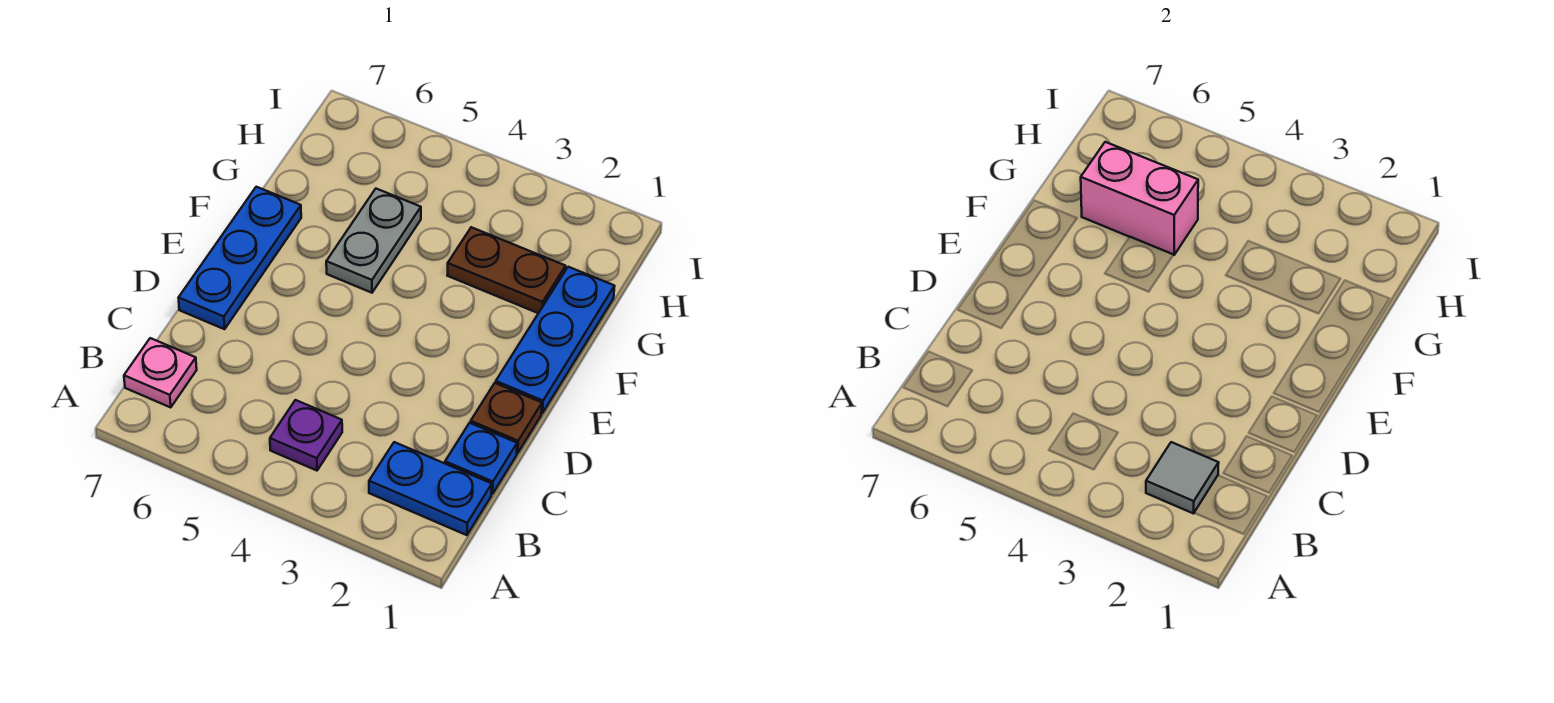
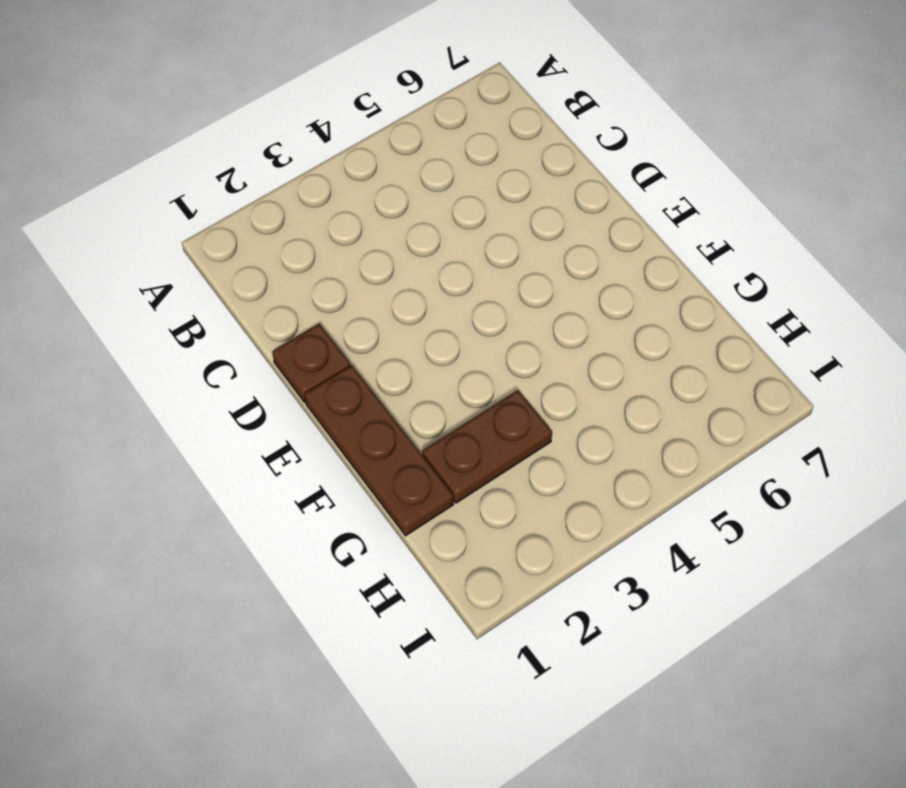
brown plate E1:G1 level 1 -> blue plate E1:G1 level 1
none -> blue plate B1:B2 level 1
none -> purple plate B4 level 1

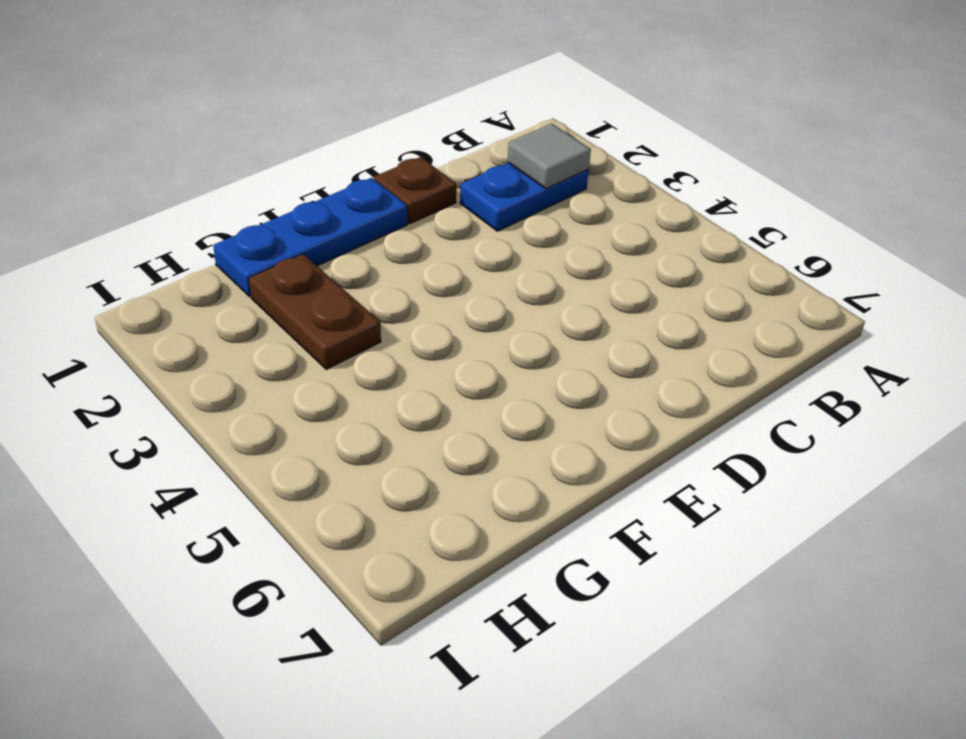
blue plate B2:C2 level 1 -> blue plate B1:B2 level 1
none -> purple plate B4 level 1
none -> pink plate B7 level 1

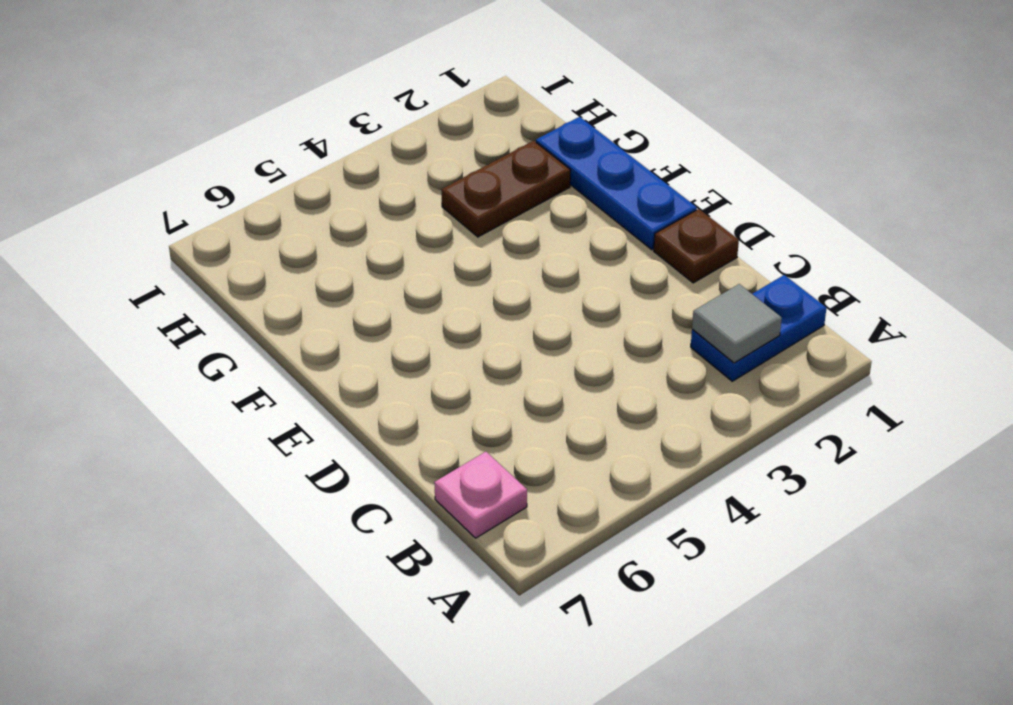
none -> purple plate B4 level 1
none -> blue plate C1 level 1

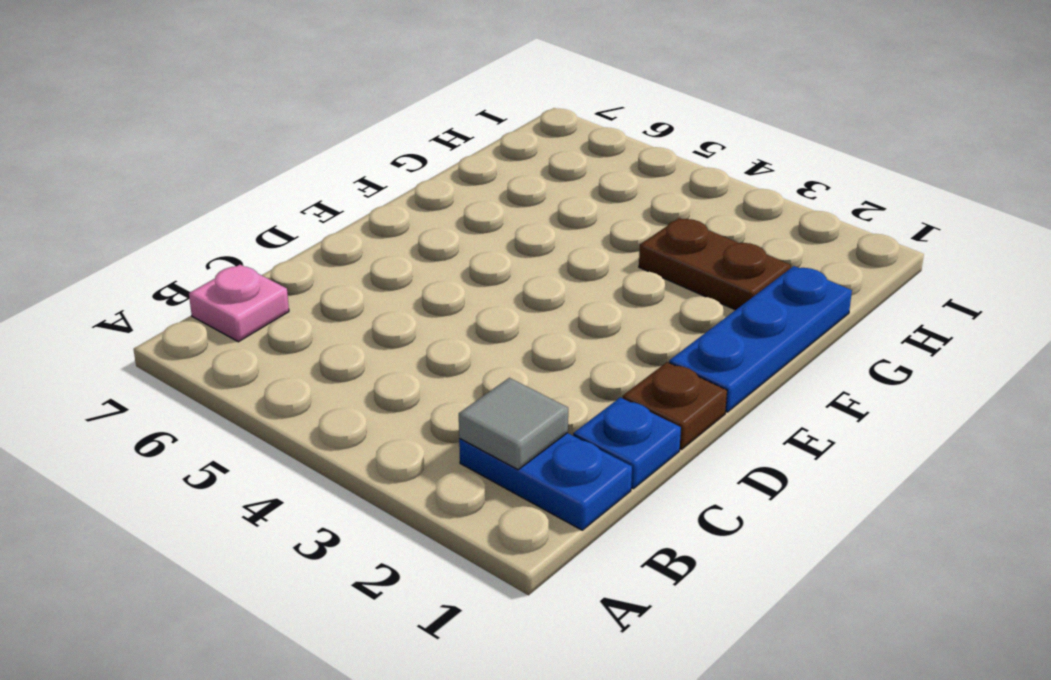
none -> purple plate B4 level 1
none -> blue plate D7:F7 level 1

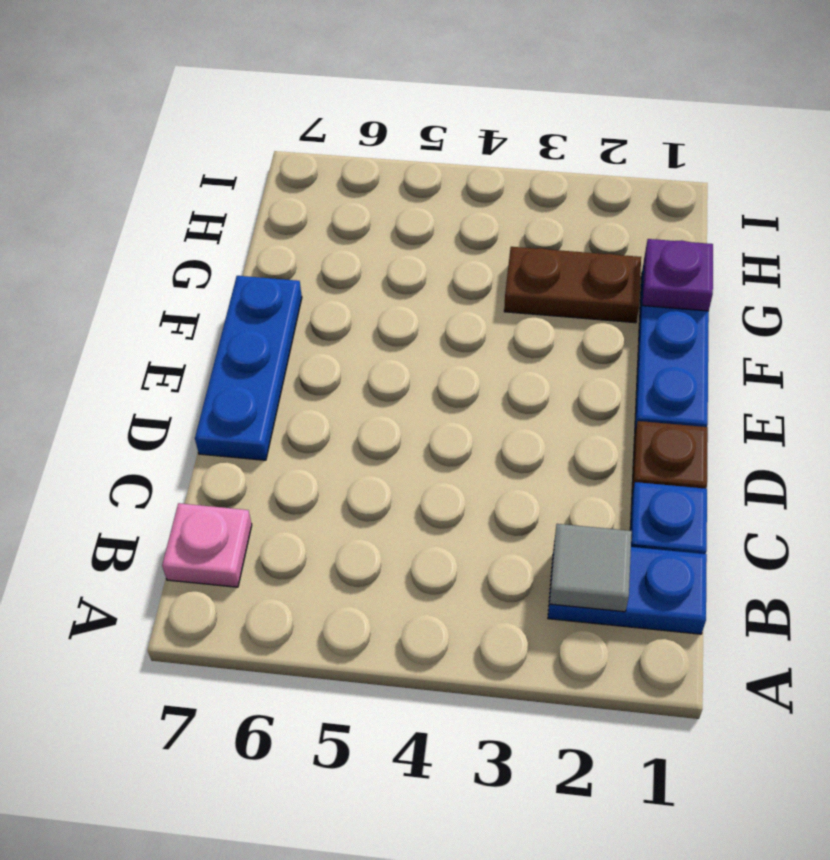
purple plate G1 level 2 -> purple plate B4 level 1
none -> grey plate F5:G5 level 1
none -> pink brick G5:G6 level 2

